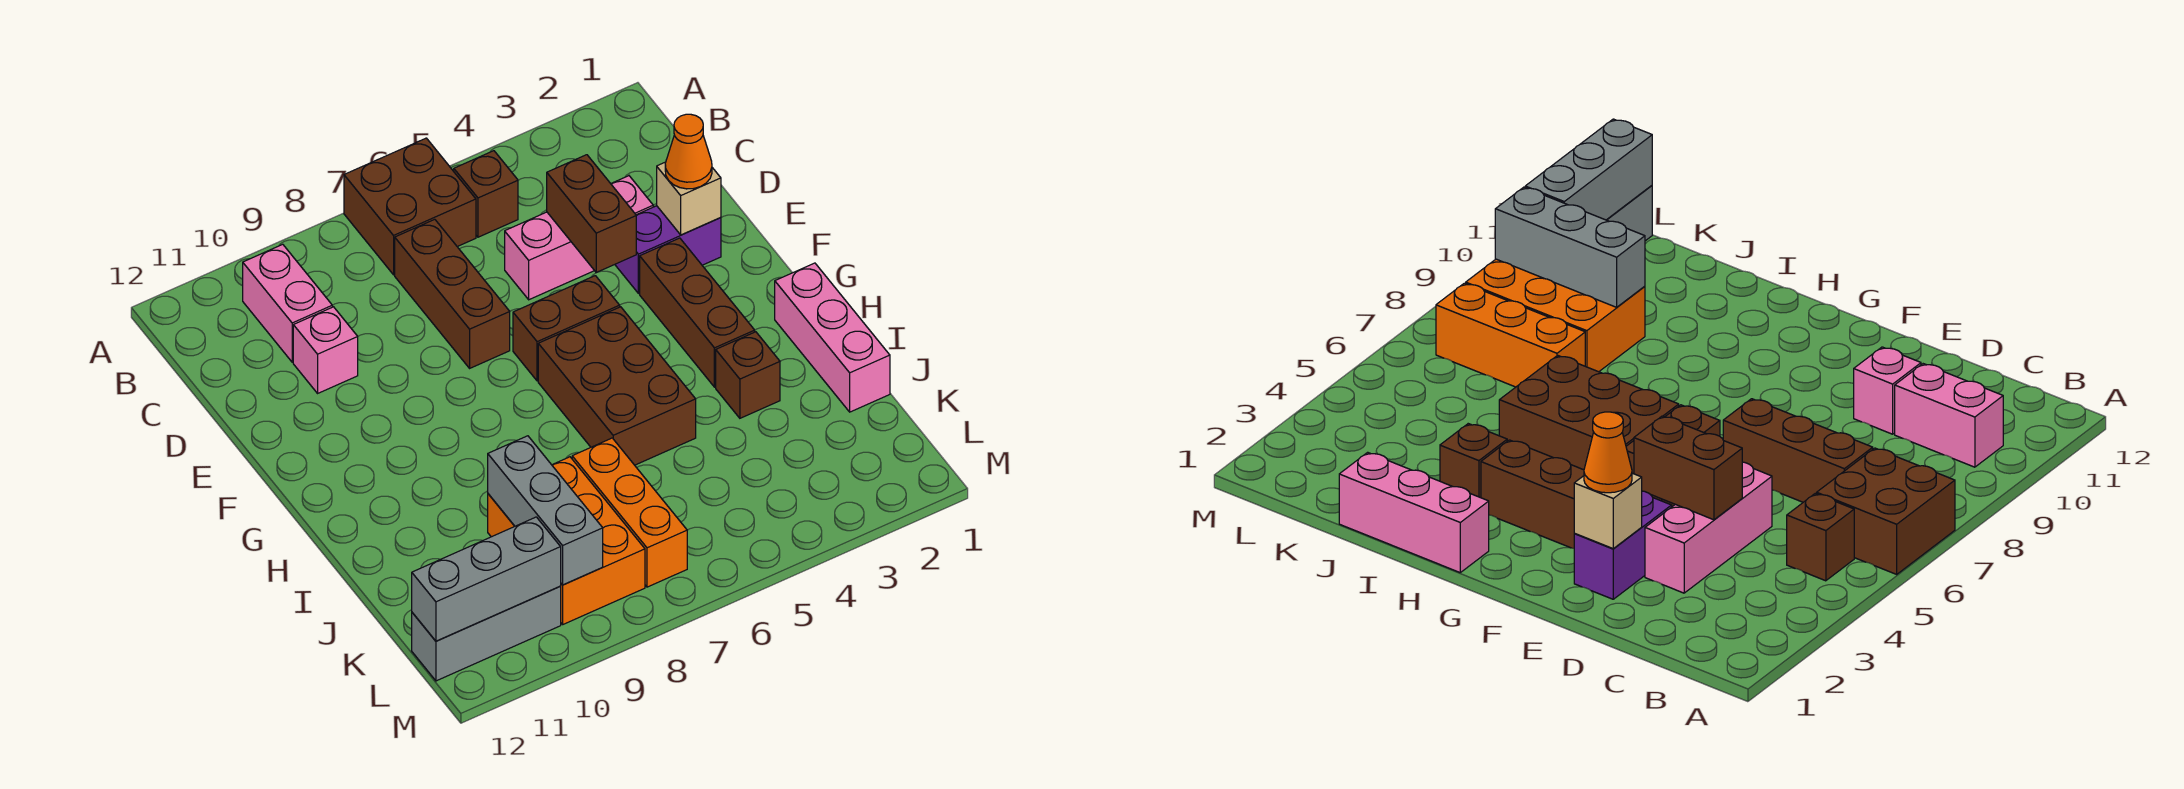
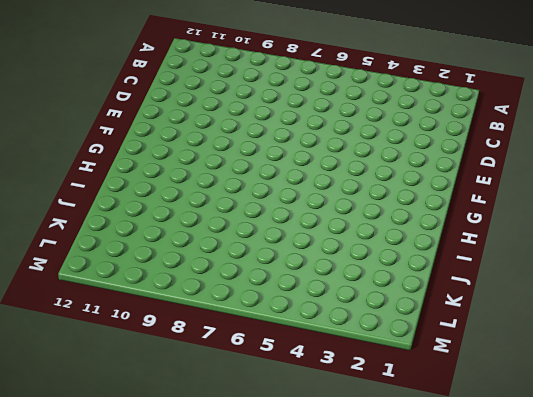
none -> brown brick A6:B7 level 1
none -> brown brick B5 level 1
none -> pink brick B10:C10 level 1

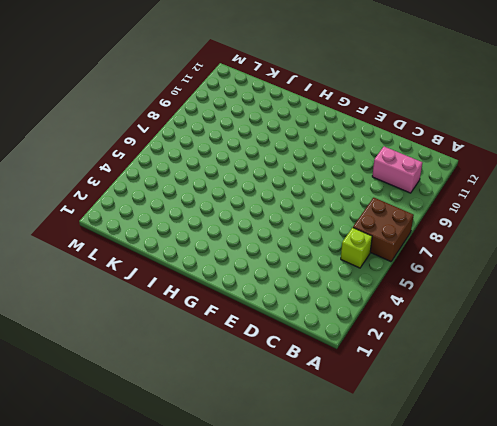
lime brick B5 level 1 -> brown brick B5 level 1
none -> brown brick C7:E7 level 1
none -> pink brick D3:D5 level 1
none -> pink brick D10 level 1

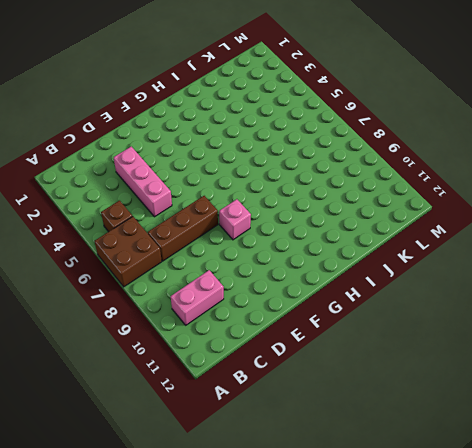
pink brick F8 level 1 -> pink brick D10 level 1
none -> purple brick E2:E3 level 1
none -> brown brick F3:H3 level 1
none -> brown brick F5:F6 level 1

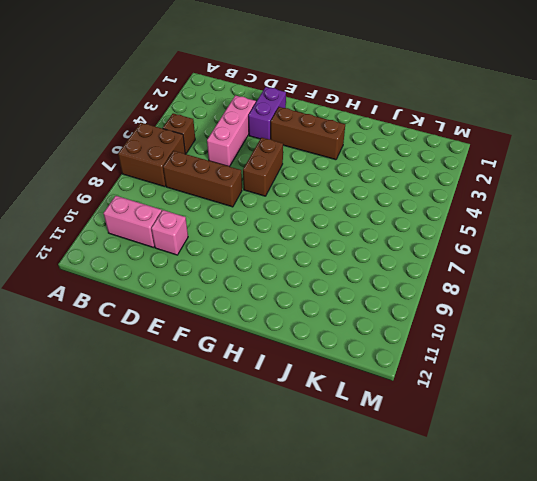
none -> brown brick G5:I6 level 1
none -> pink brick H1:J1 level 1
none -> brown brick I3 level 1

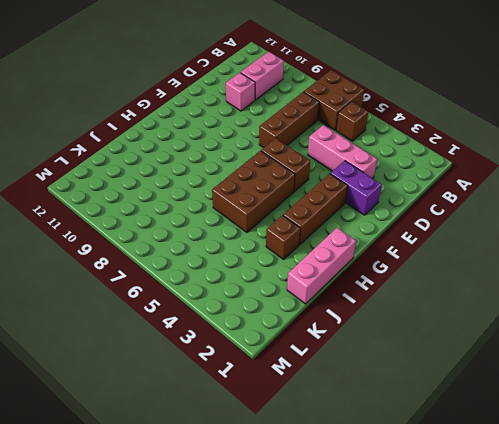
none -> orange brick J7:L7 level 1
none -> orange brick J8:L9 level 1
none -> grey brick L10:L12 level 1

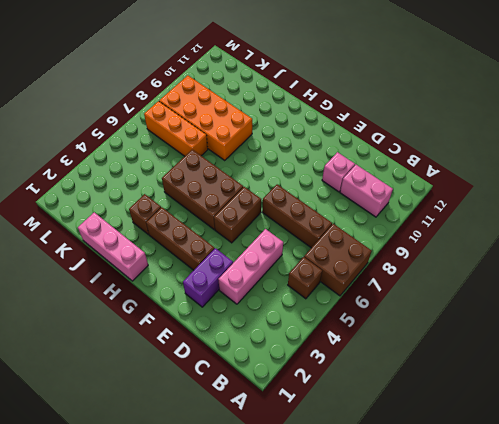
orange brick I8:L9 level 1 -> orange brick J8:L9 level 1
none -> grey brick L10:L12 level 1
none -> brown brick D4:E4 level 2
none -> tan brick E2 level 2

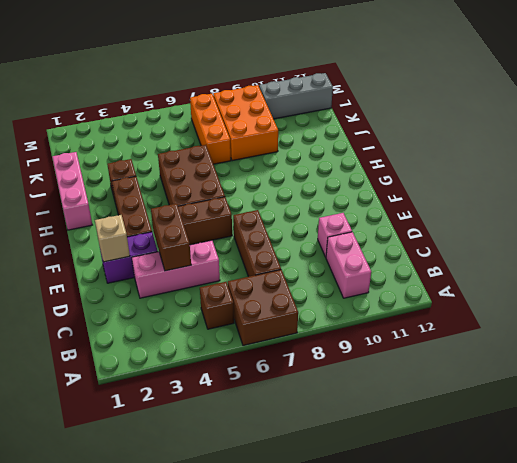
none -> grey brick J9:L9 level 2
none -> grey brick L10:L12 level 2
none -> orange cone E2 level 3

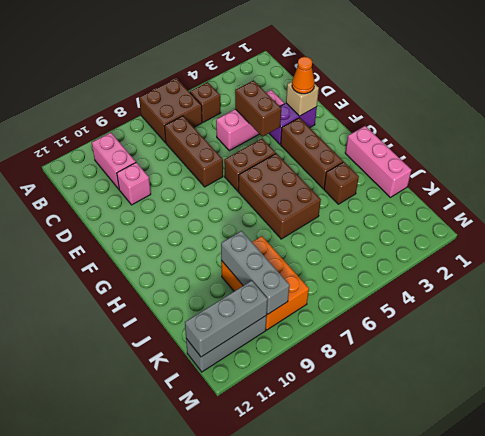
none -> orange brick J7:L7 level 1

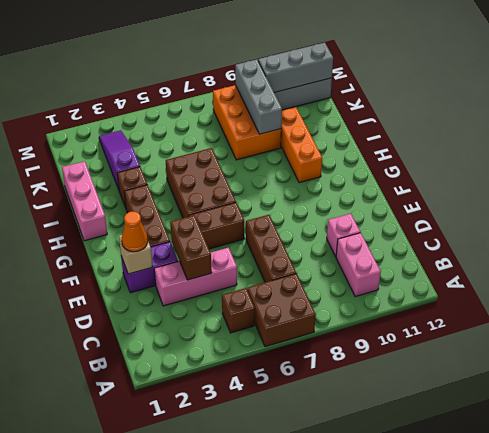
orange brick H10:J10 level 1 -> orange brick J7:L7 level 1
purple slope J3:L3 level 1 top J -> none

